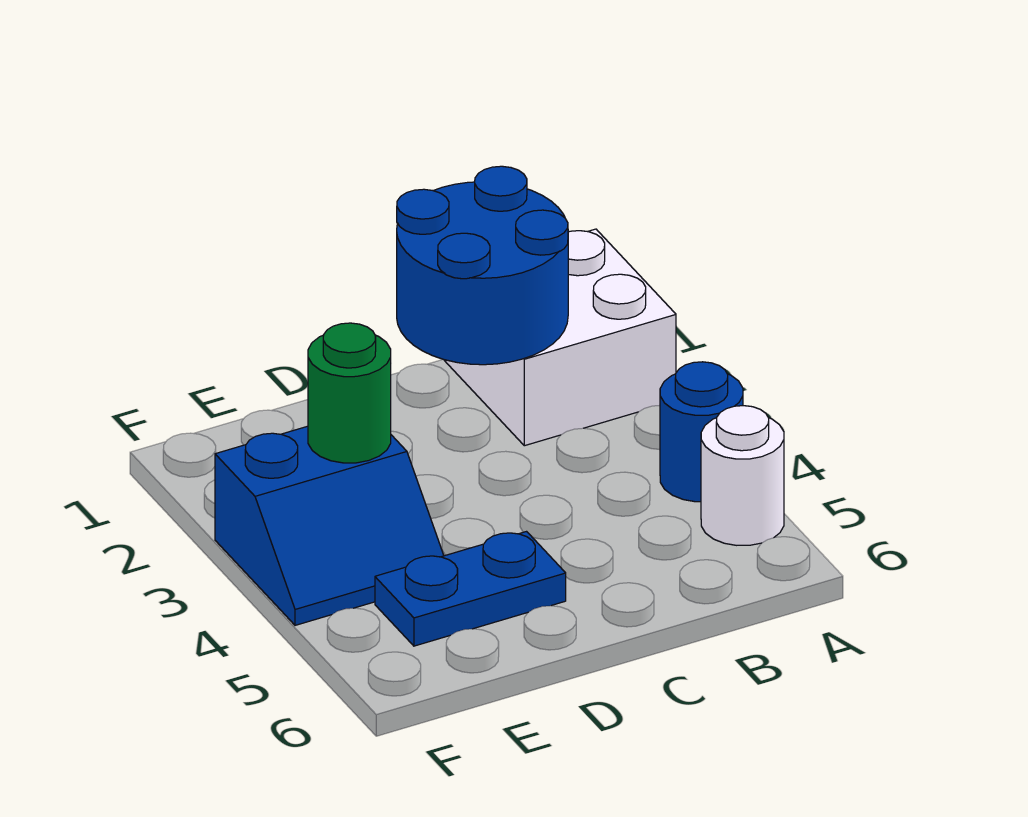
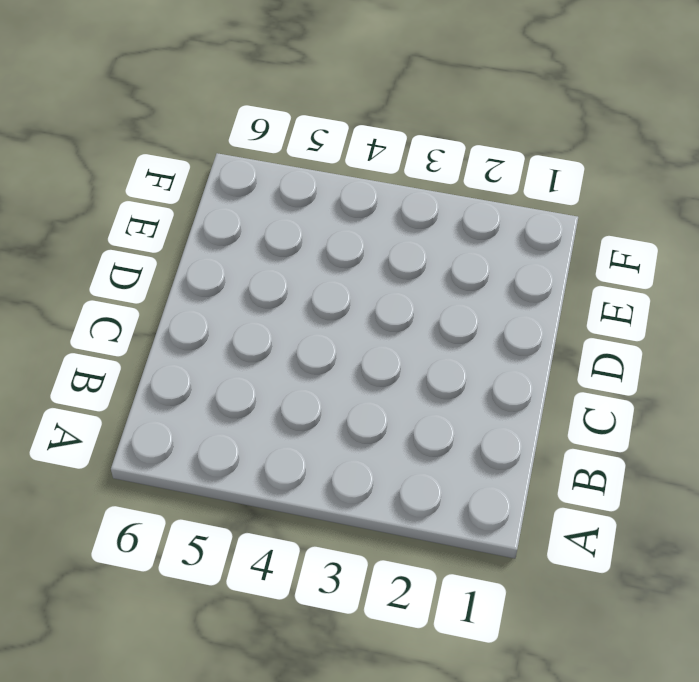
none -> white brick A1:B2 level 1
none -> blue round brick A4 level 1

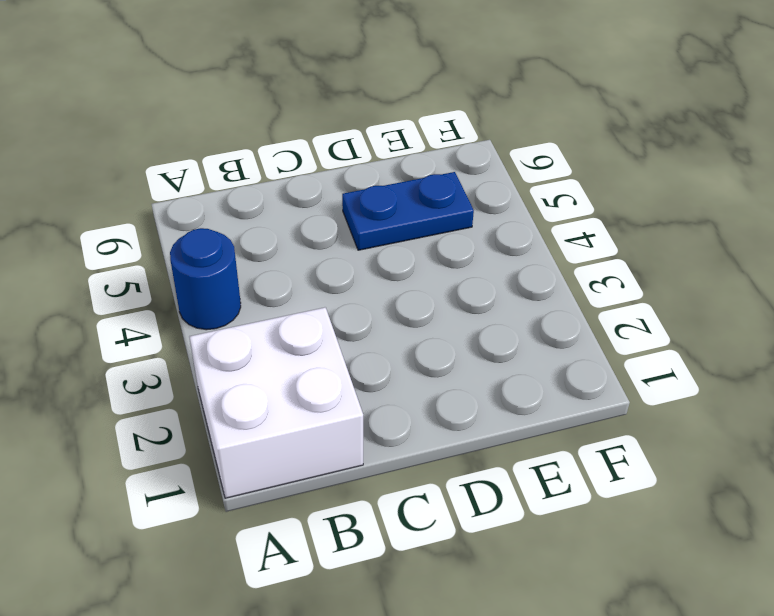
none -> white round brick A5 level 1
none -> blue slope E3:F4 level 1 top 3

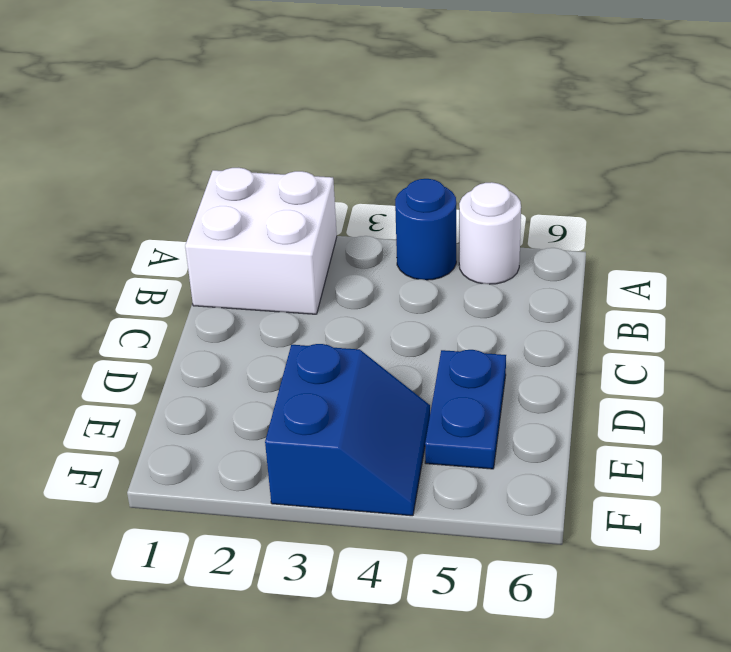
none -> blue round brick B1:C2 level 2
none -> green round brick E3 level 2

